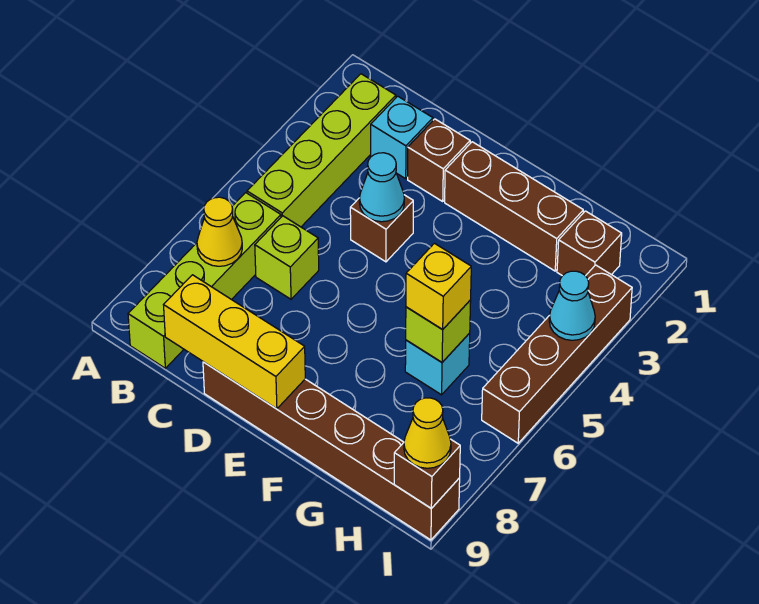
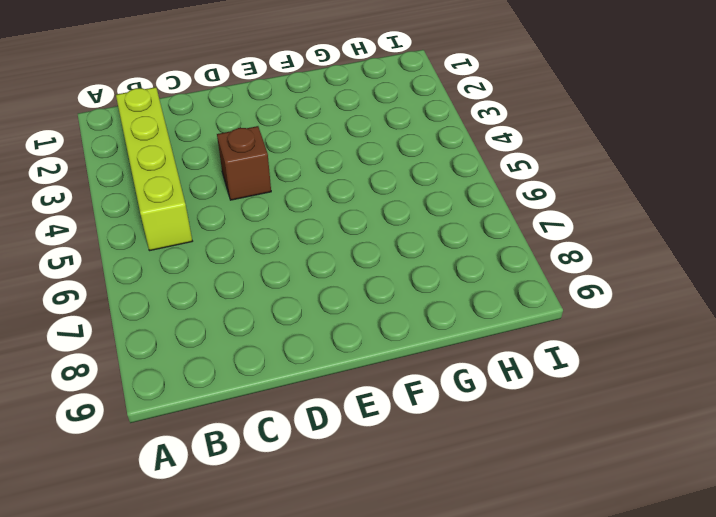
none -> lime brick B6:B9 level 1
none -> cyan brick C2 level 1
none -> lime brick C6 level 1

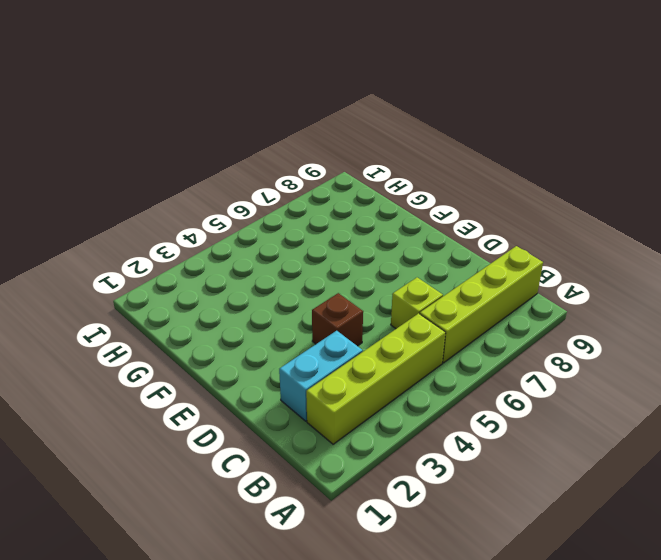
cyan brick C2:C3 level 1 -> cyan brick C2 level 1
none -> brown brick D2 level 1
none -> brown brick D9:I9 level 1
none -> brown brick E2:G2 level 1

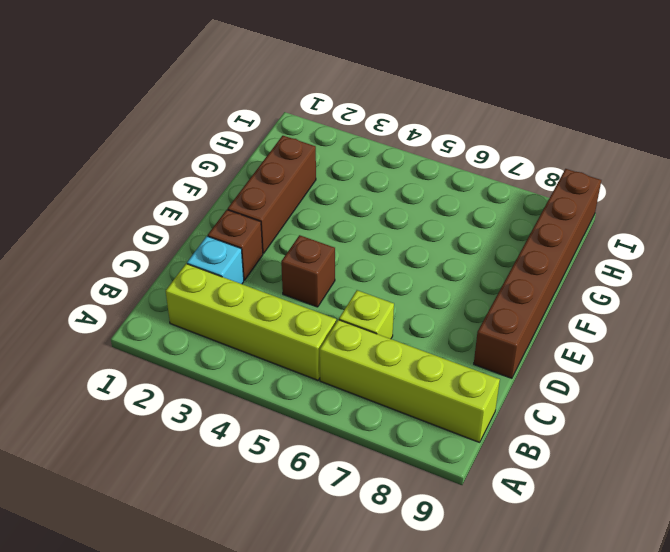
none -> cyan brick G6 level 1
none -> brown brick H2 level 1
none -> brown brick I3:I6 level 1

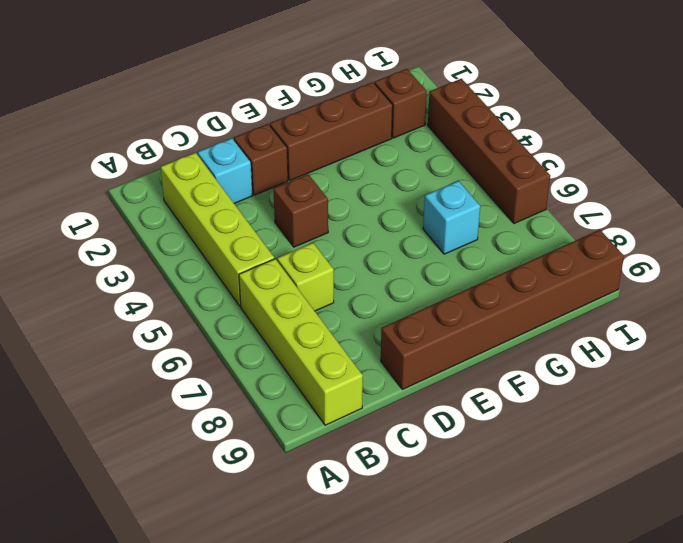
none -> yellow cone B7 level 2
none -> yellow brick C9:E9 level 2
none -> cyan cone D4 level 2

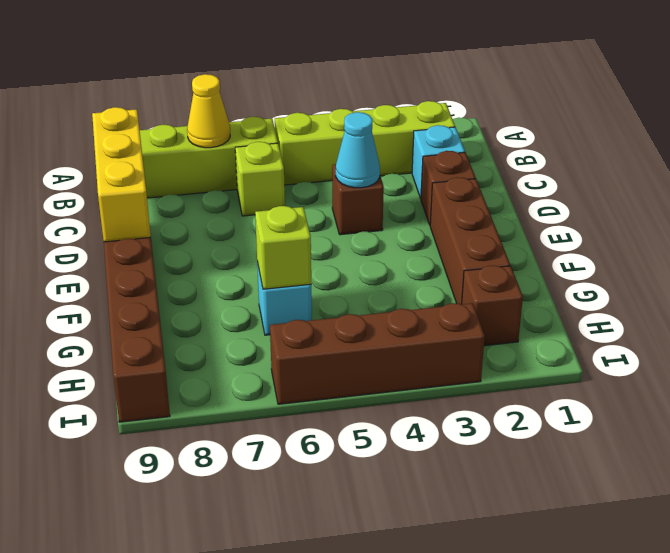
none -> cyan cone I4 level 2
none -> brown brick I9 level 2
none -> yellow brick G6 level 3

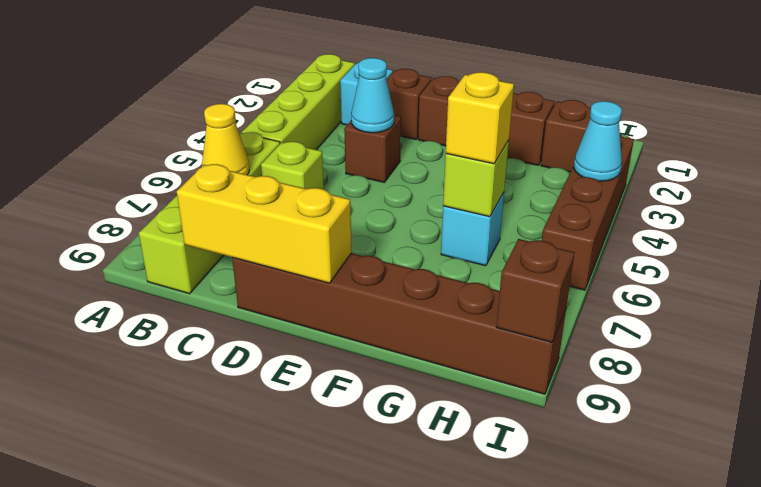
none -> yellow cone I9 level 3

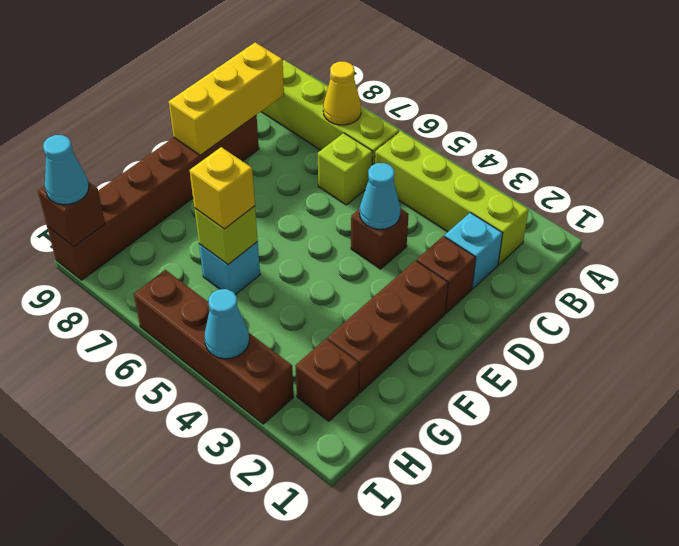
cyan cone I9 level 3 -> yellow cone I9 level 3

